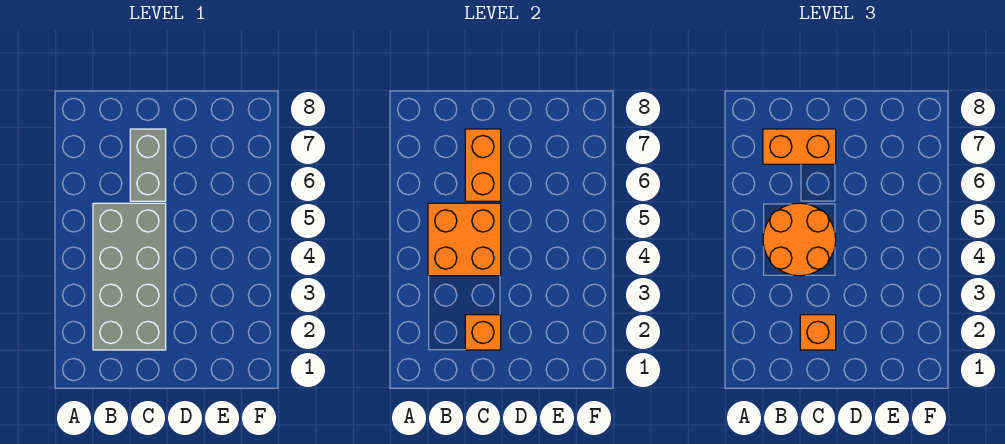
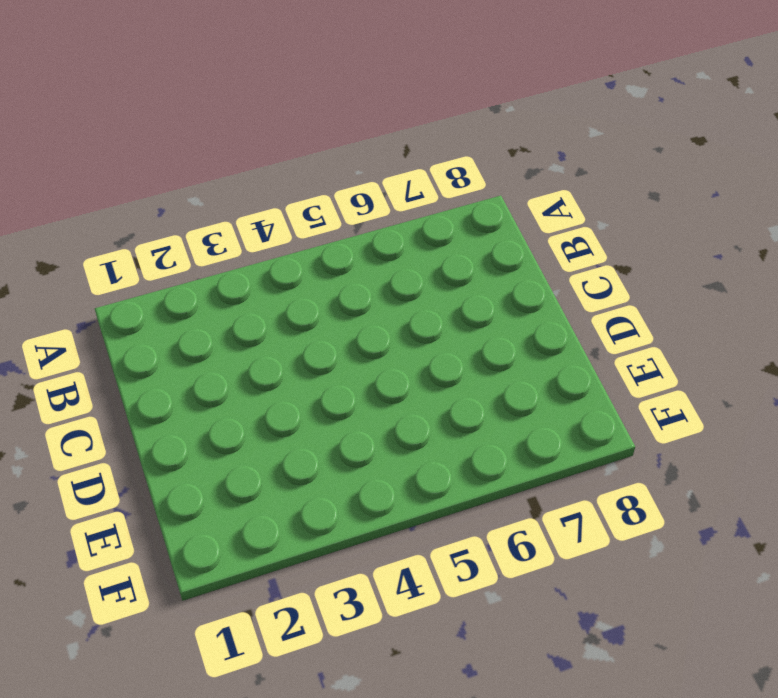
none -> grey brick B2:C5 level 1
none -> grey brick C6:C7 level 1

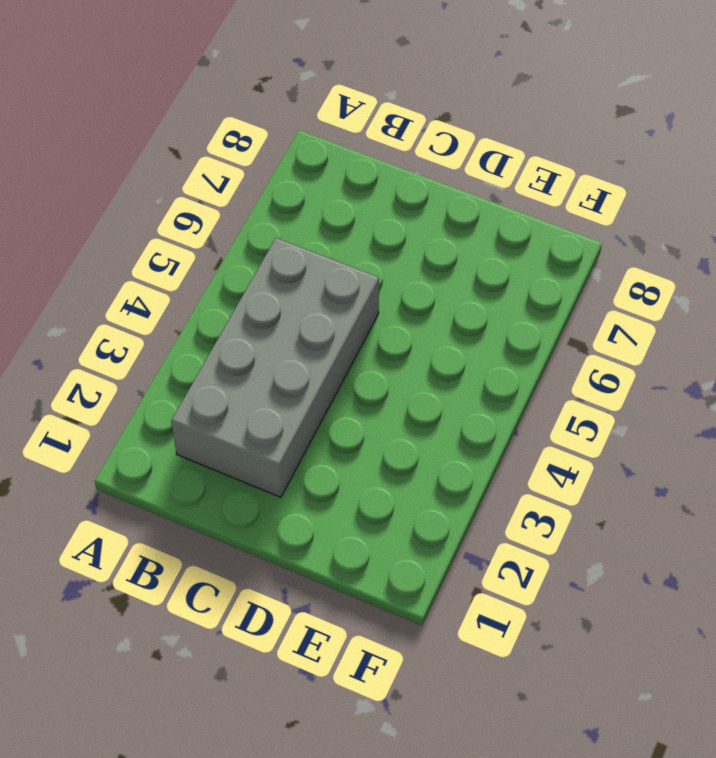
none -> grey brick C6:C7 level 1
none -> orange brick B4:C5 level 2

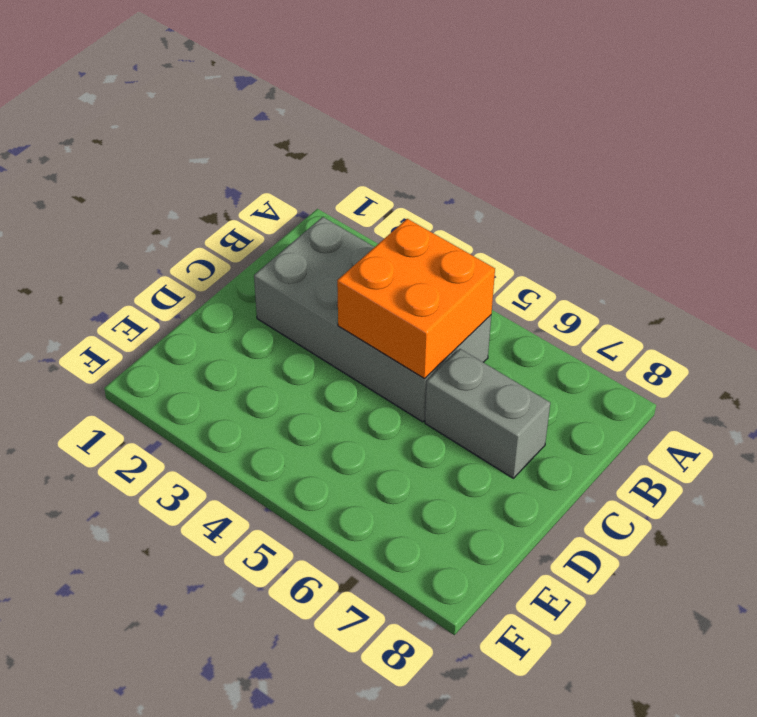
none -> orange brick C2 level 2
none -> orange brick C6:C7 level 2

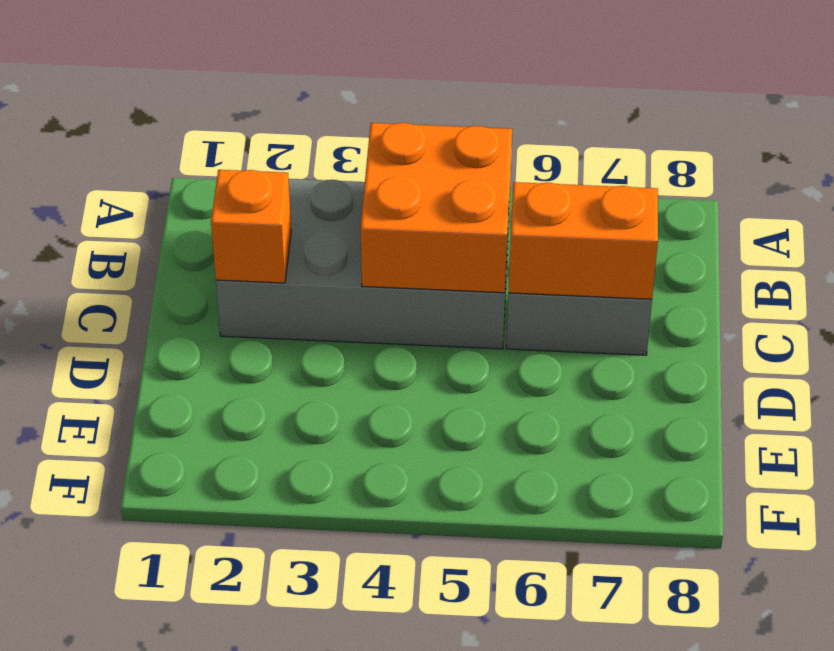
none -> orange round brick B4:C5 level 3
none -> orange brick B7:C7 level 3

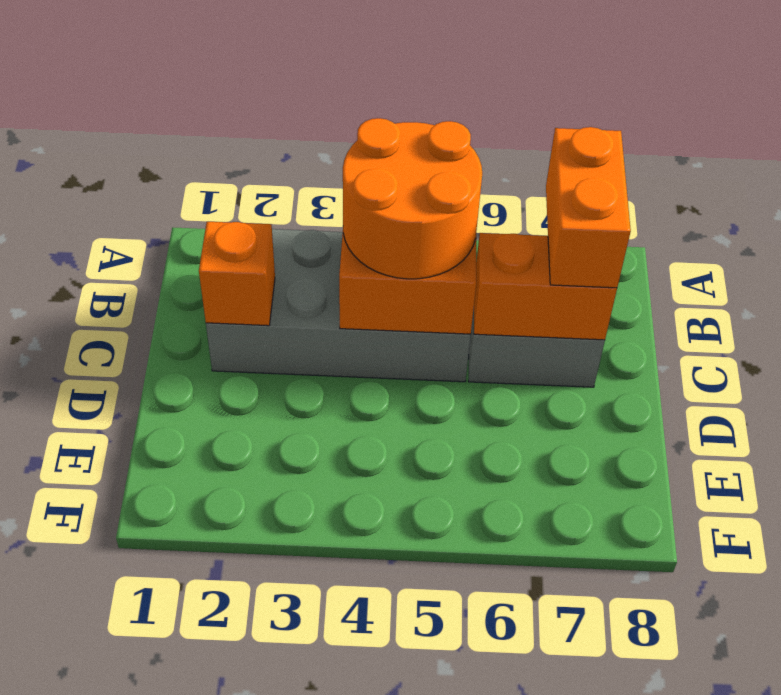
none -> orange brick C2 level 3

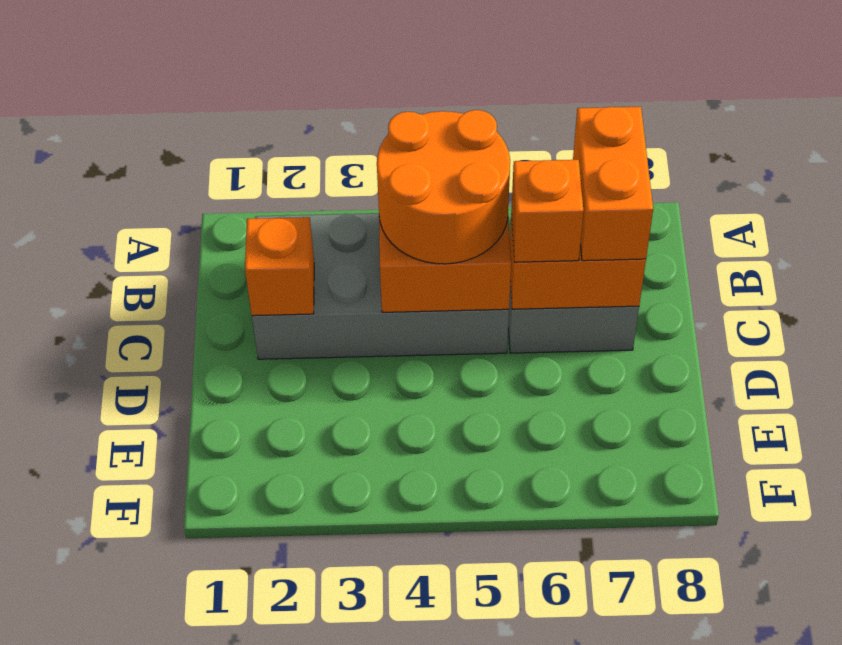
orange brick C6 level 3 -> orange brick C2 level 3

